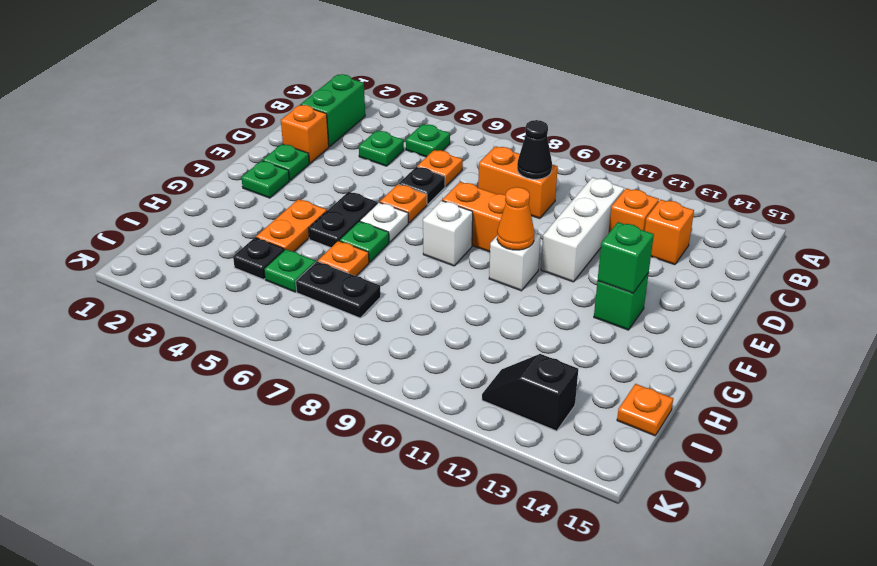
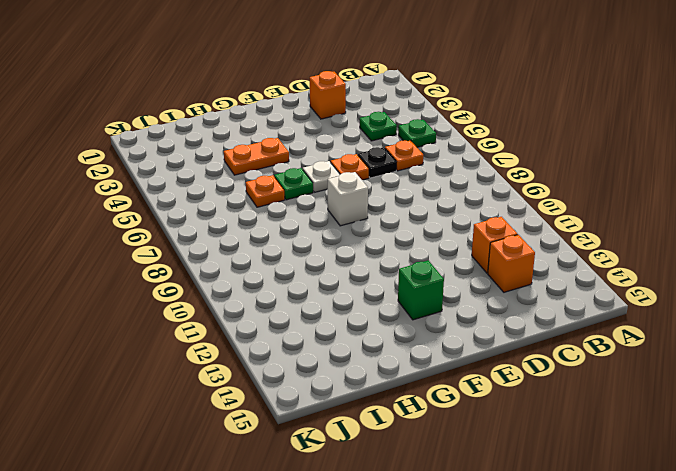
none -> green brick B2:C2 level 1
none -> orange brick C8:C9 level 1
none -> white brick C11:E11 level 1
none -> green plate E2 level 1

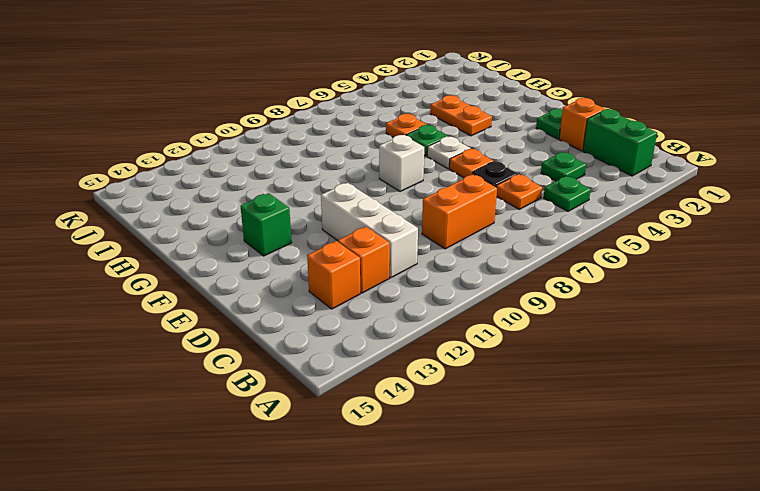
none -> orange brick E8:E9 level 1
none -> green plate F2 level 1
none -> black plate F5:G5 level 1
none -> white brick F10 level 1

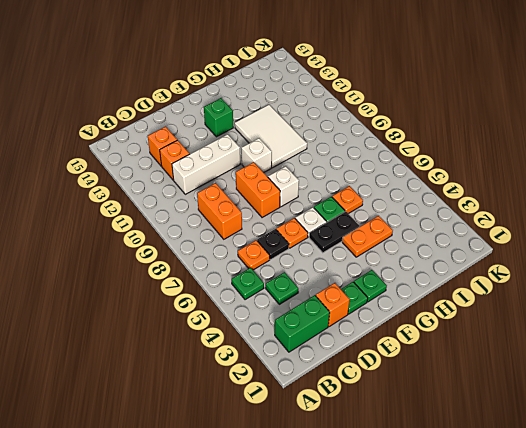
white tile G10:H12 level 1 -> none
none -> black plate I4 level 1
none -> green plate I5 level 1
none -> black plate I6:I7 level 1
none -> orange plate I15 level 1

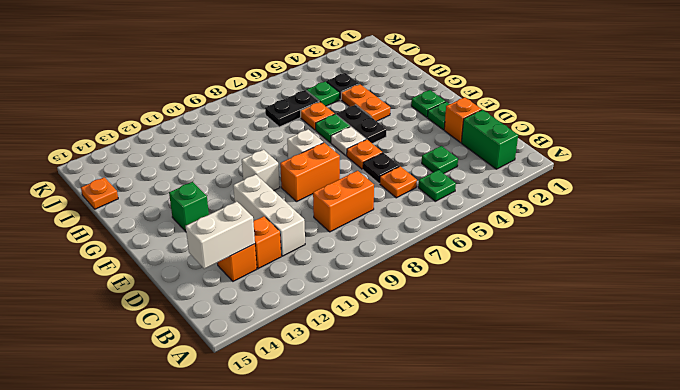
white brick C13:C14 level 2 -> none
none -> black slope J12:J13 level 1 top 13
none -> black cone C9 level 2
none -> orange cone F10 level 2
none -> green brick F13 level 2

